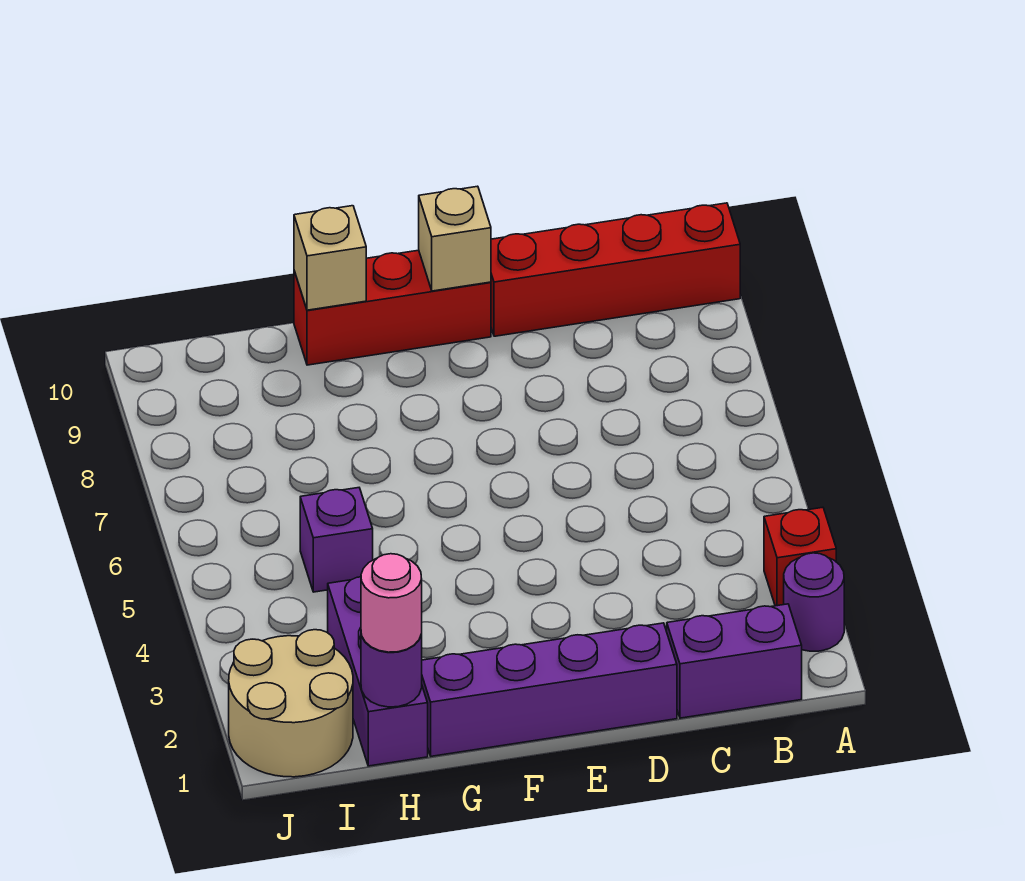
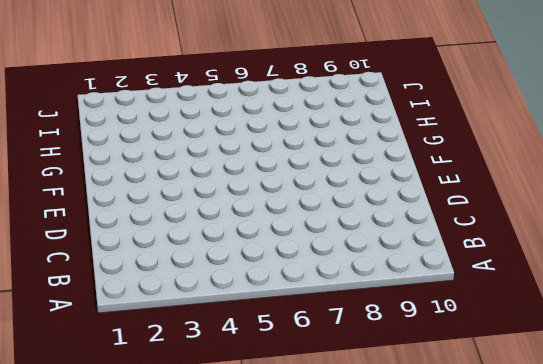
none -> purple round brick A2 level 1
none -> red brick A3 level 1
none -> red brick A10:D10 level 1

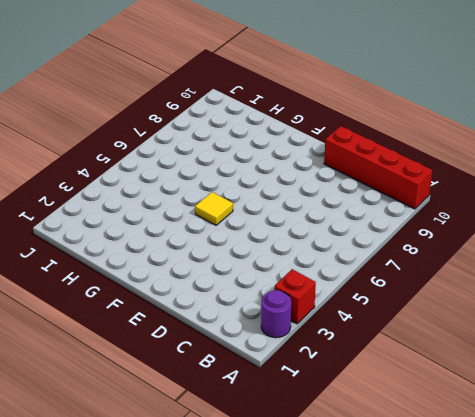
yellow tile F5 level 1 -> none
none -> purple brick B1:C1 level 1
none -> purple brick D1:G1 level 1
none -> red brick E10:G10 level 1

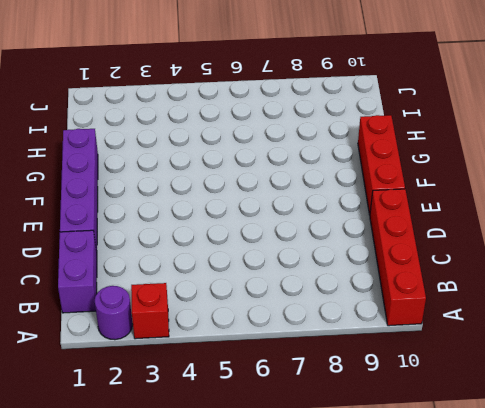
none -> purple brick H1:H3 level 1
none -> purple brick H5 level 1
none -> tan round brick I1:J2 level 1

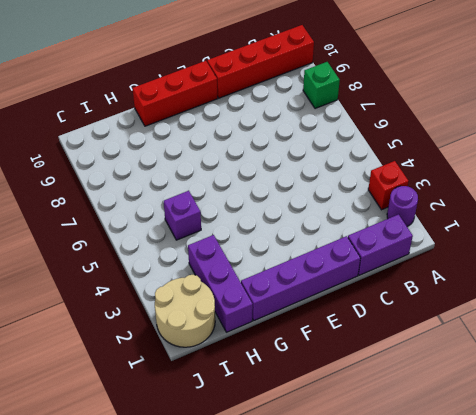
green brick A8 level 1 -> none
none -> tan brick E10 level 2
none -> tan brick G10 level 2
none -> purple round brick H1 level 2

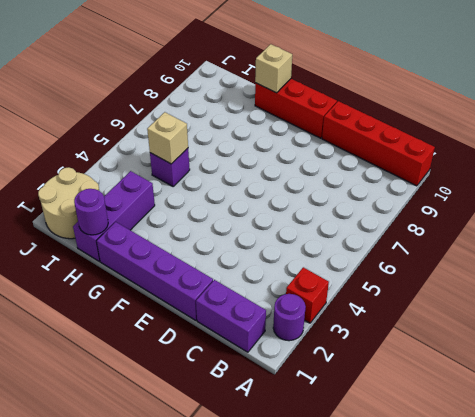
tan brick H5 level 2 -> tan brick E10 level 2
none -> pink round brick H1 level 3

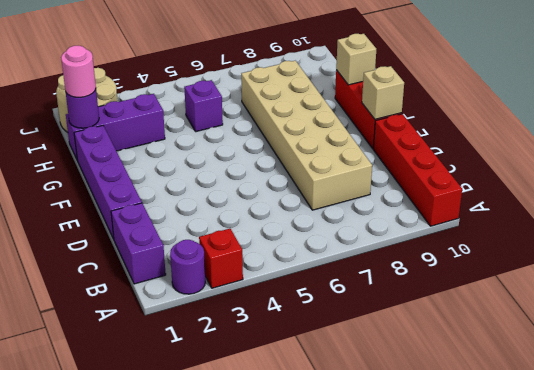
tan brick C7:H8 level 1 -> none

